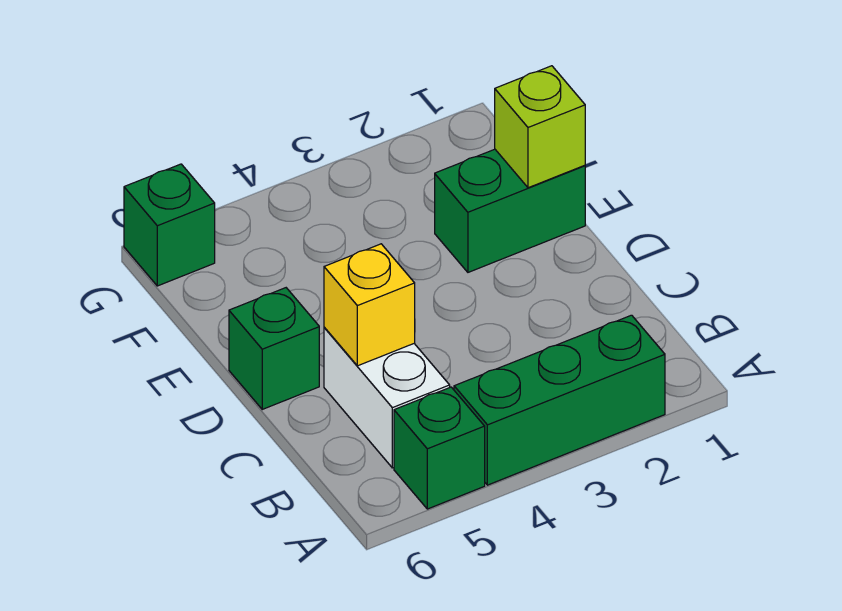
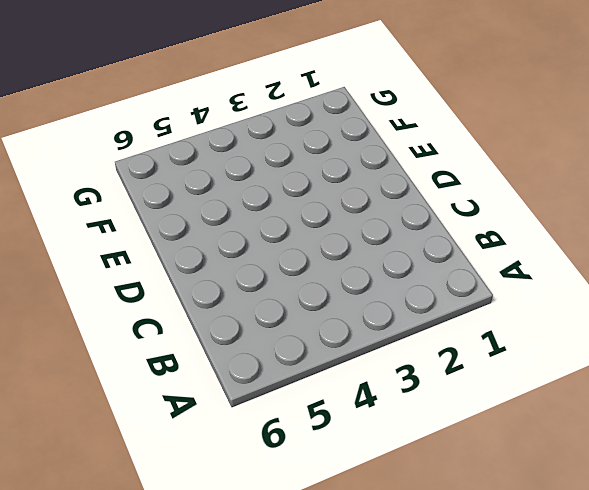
none -> green brick A2:A4 level 1
none -> green brick A5 level 1

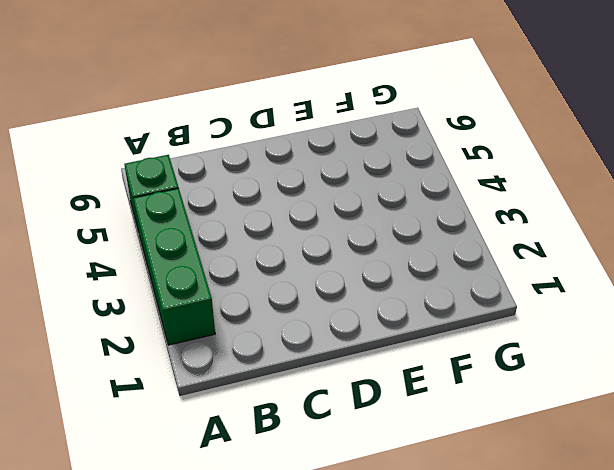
none -> white brick B5:C5 level 1
none -> green brick D6 level 1

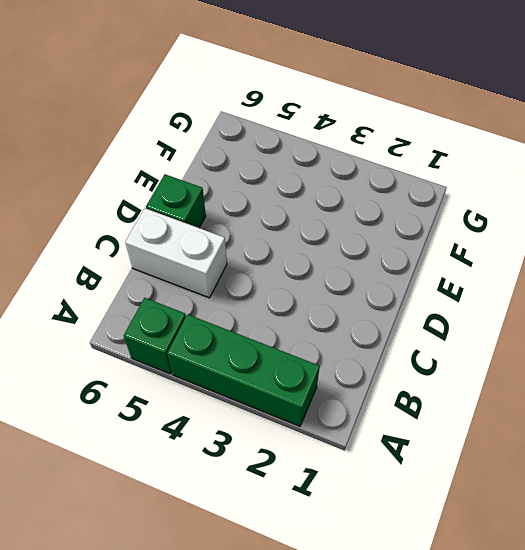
white brick C5:C6 level 1 -> white brick B5:C5 level 1
none -> green brick E1:E2 level 1
none -> green brick G6 level 1

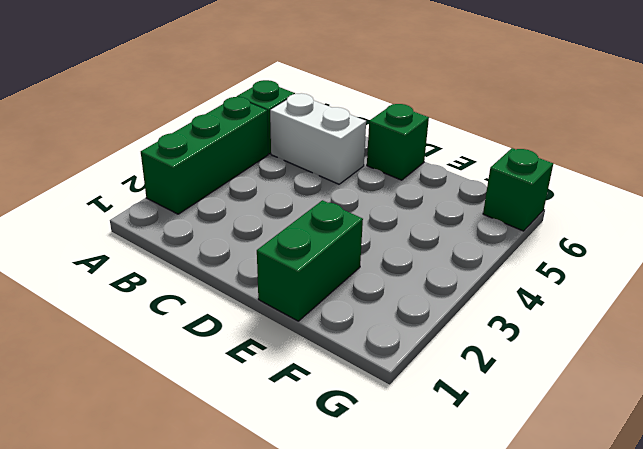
none -> yellow brick C5 level 2
none -> lime brick E1 level 2

